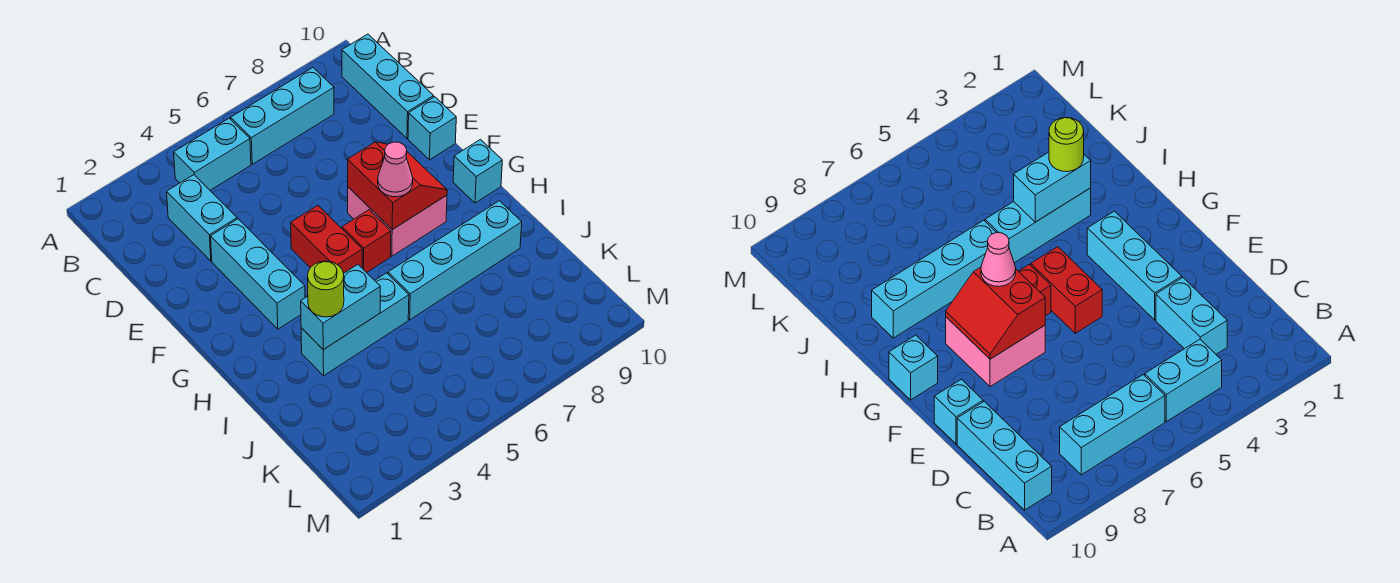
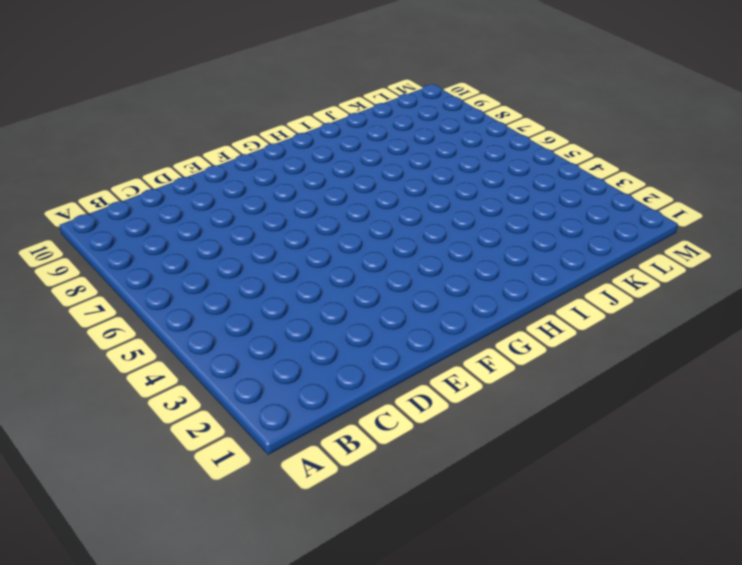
none -> cyan brick B4:B5 level 1
none -> cyan brick B6:B8 level 1
none -> cyan brick B10:D10 level 1

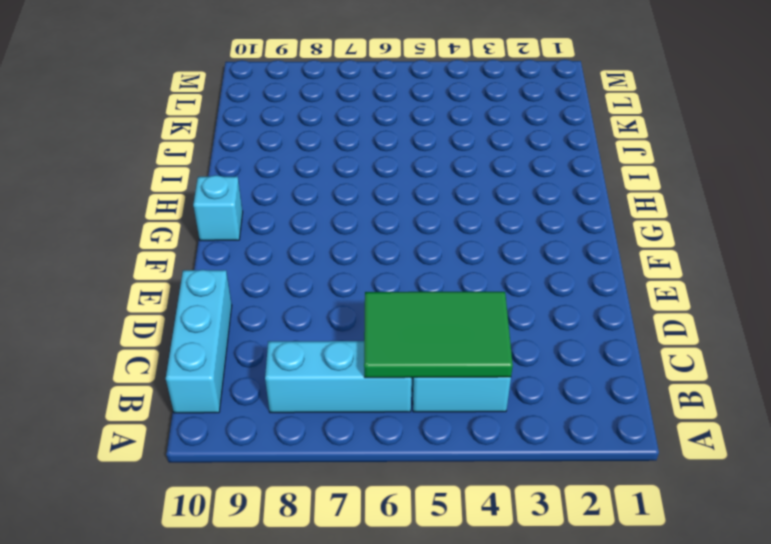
green tile B4:C6 level 2 -> none
none -> cyan brick C3:D3 level 1
none -> cyan brick E3:G3 level 1
none -> cyan brick E10 level 1

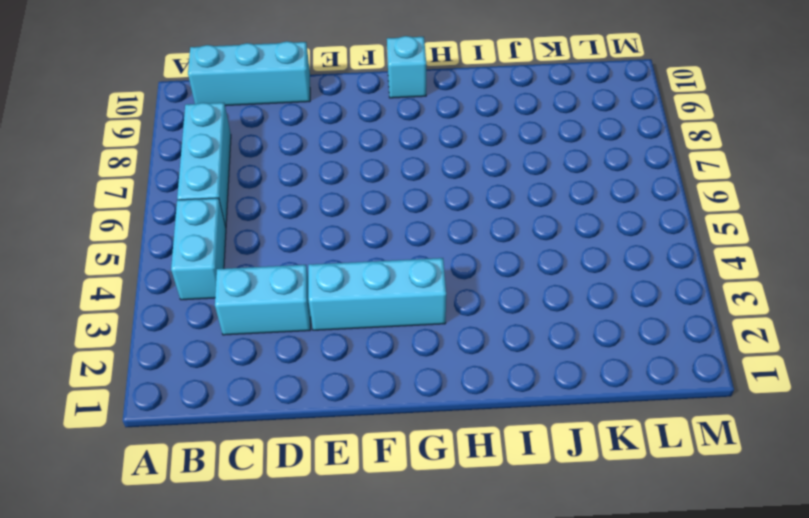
none -> cyan brick E10 level 1
none -> red brick F5:G5 level 1
none -> pink brick F7:G8 level 1

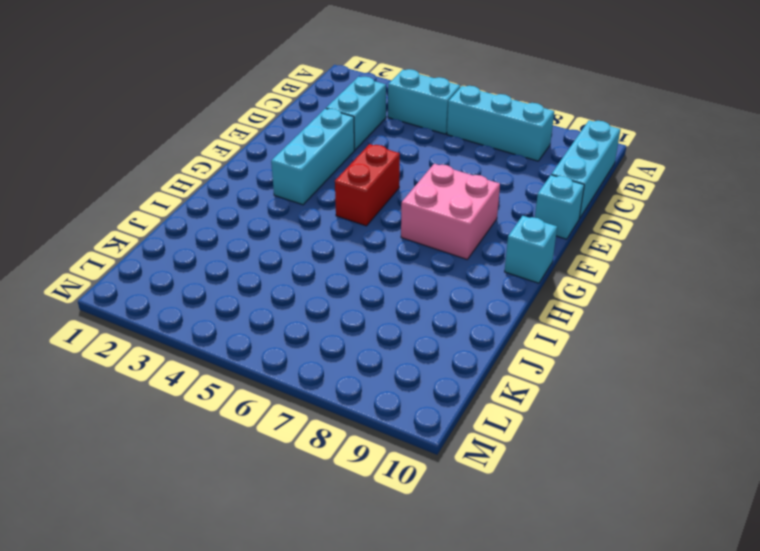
none -> red brick G6 level 1
none -> cyan brick I3:I5 level 1
none -> cyan brick I6:I9 level 1

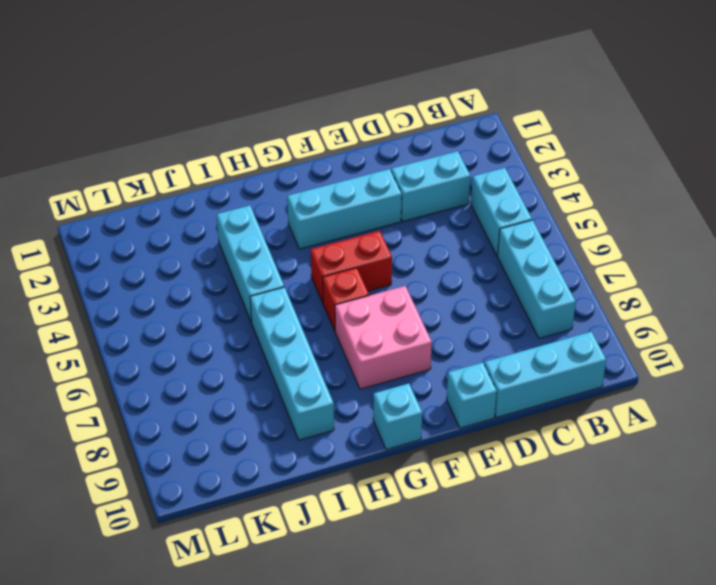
none -> red slope F7:G8 level 2 top 7
none -> cyan brick I3:I4 level 2
none -> pink cone G7 level 3

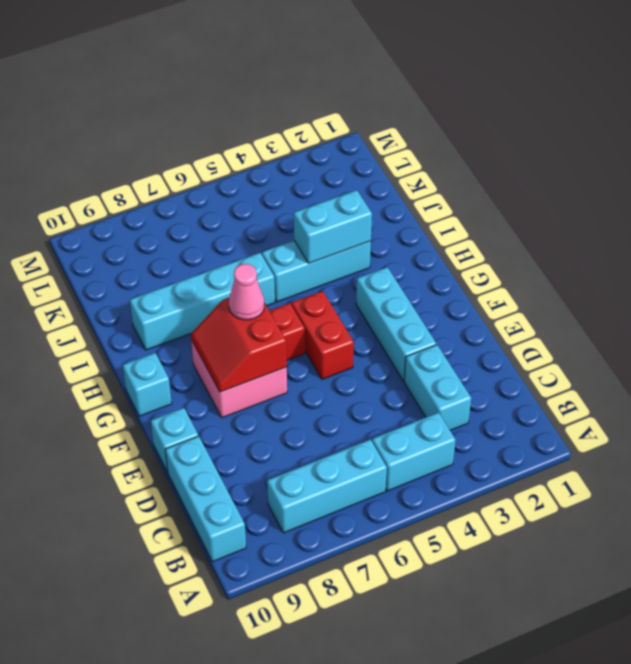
none -> lime round brick I3 level 3

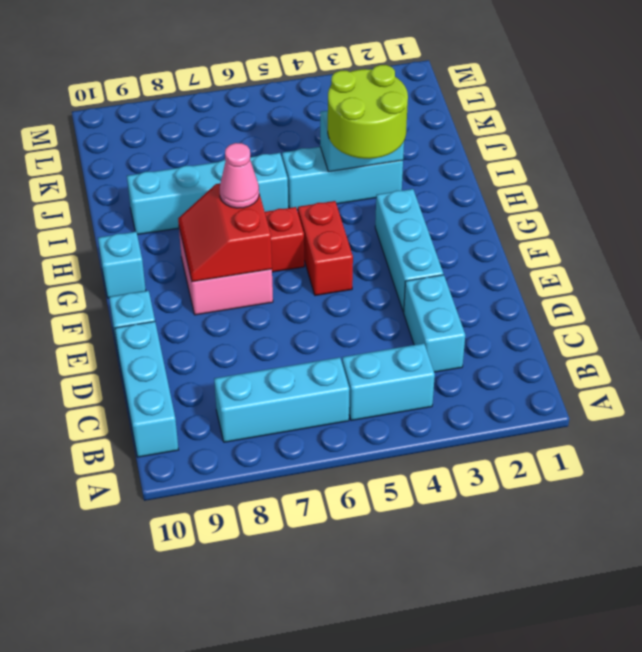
lime round brick H3:I4 level 3 -> lime round brick I3 level 3

